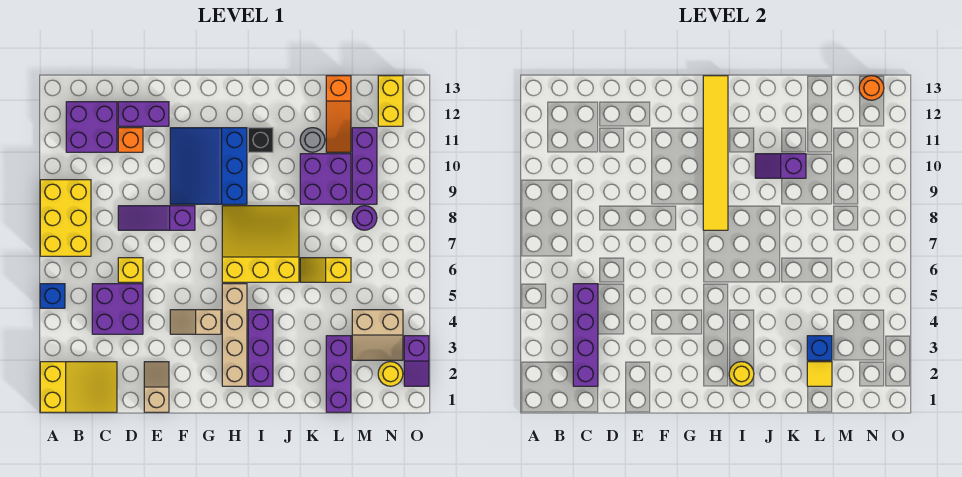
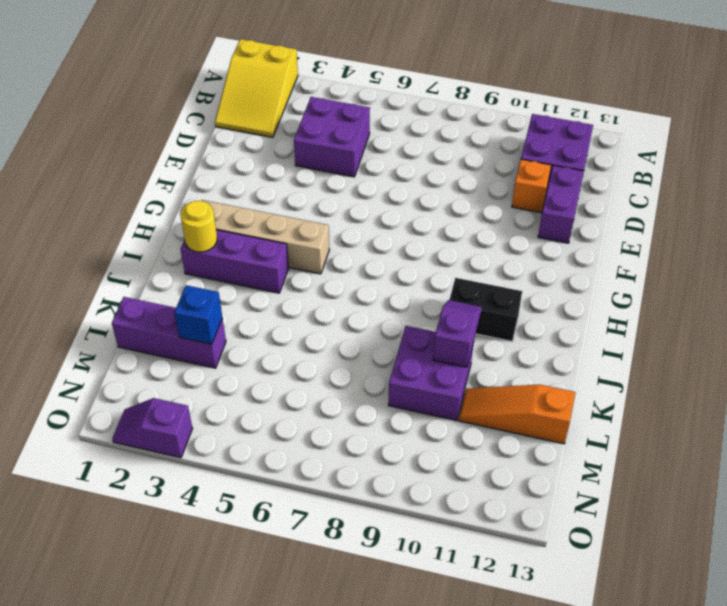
black brick I10:I11 level 1 -> black brick I11 level 1
none -> blue brick A5 level 1
none -> yellow brick A7:B9 level 1
none -> yellow brick D6 level 1
none -> purple slope D8:F8 level 1 top F

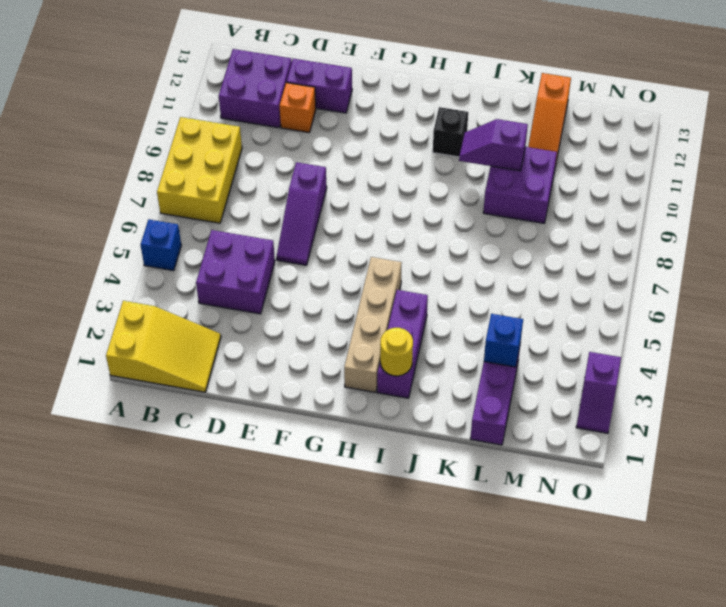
purple slope E6:E8 level 1 top 8 -> purple slope D8:F8 level 1 top F
none -> yellow brick D6 level 1
none -> tan slope E1:E2 level 1 top 1
none -> tan slope F4:G4 level 1 top G
none -> blue slope F9:H11 level 1 top H

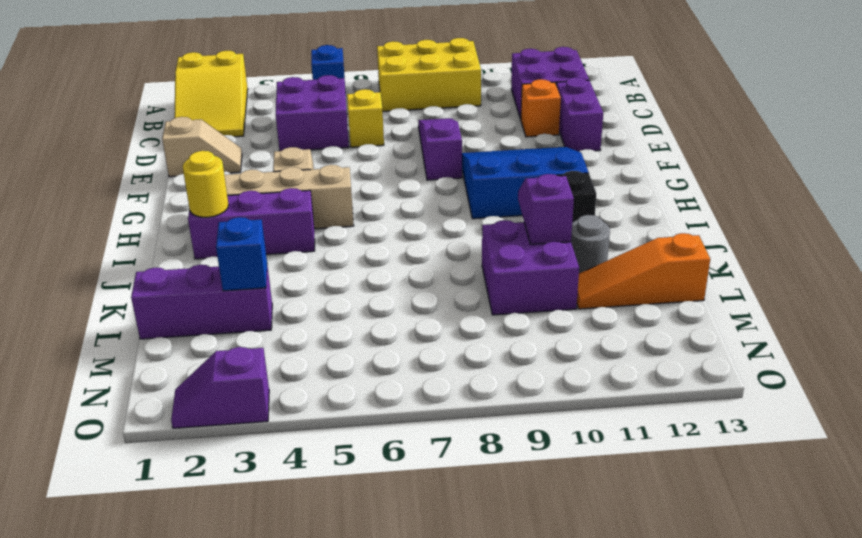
none -> yellow slope H6:J8 level 1 top 6
none -> yellow slope K6:L6 level 1 top L
none -> tan slope M3:N4 level 1 top 4
none -> purple round brick M8 level 1

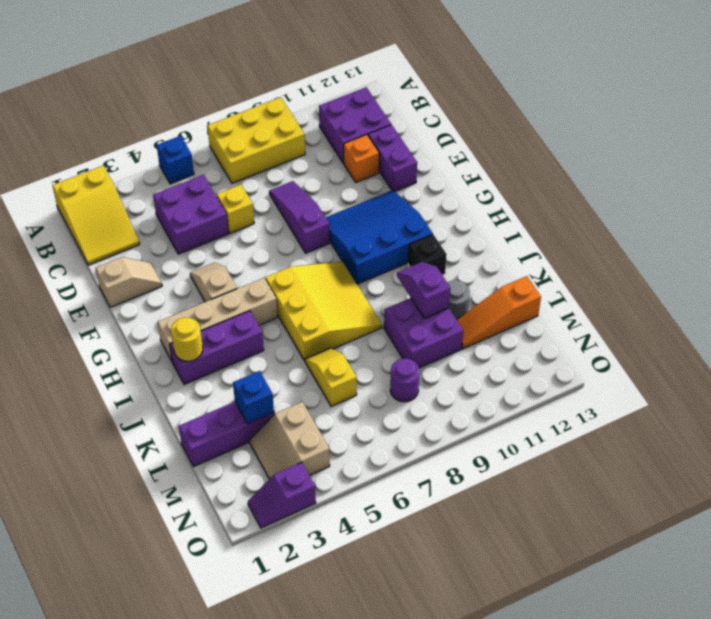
none -> purple brick M9:M11 level 1
none -> yellow round brick N2 level 1
none -> yellow brick N12:N13 level 1
none -> purple brick C2:C5 level 2

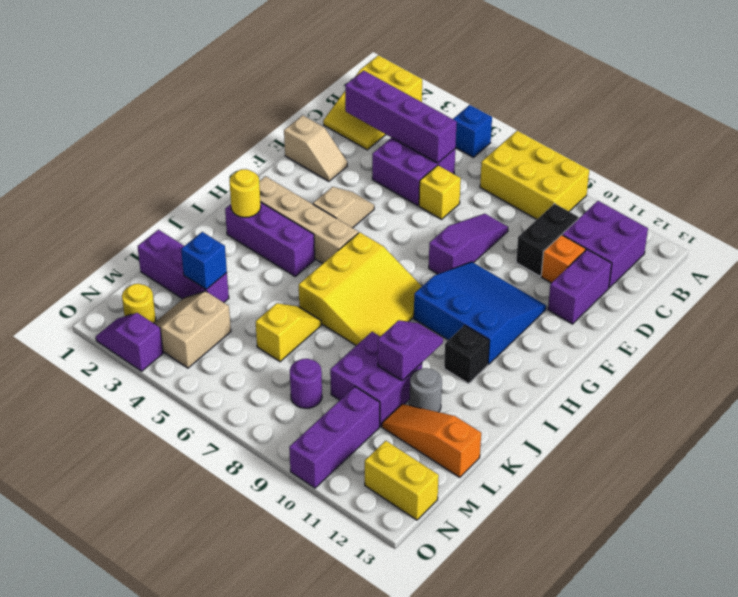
black brick C10:D10 level 1 -> none
purple brick M10:O10 level 1 -> purple brick M9:M11 level 1
none -> yellow tile H8:H13 level 2
none -> yellow tile L2 level 2
none -> orange round brick N13 level 2

